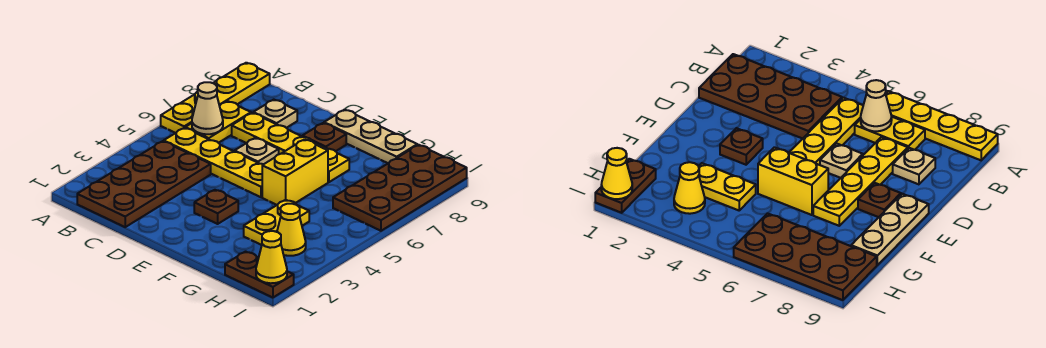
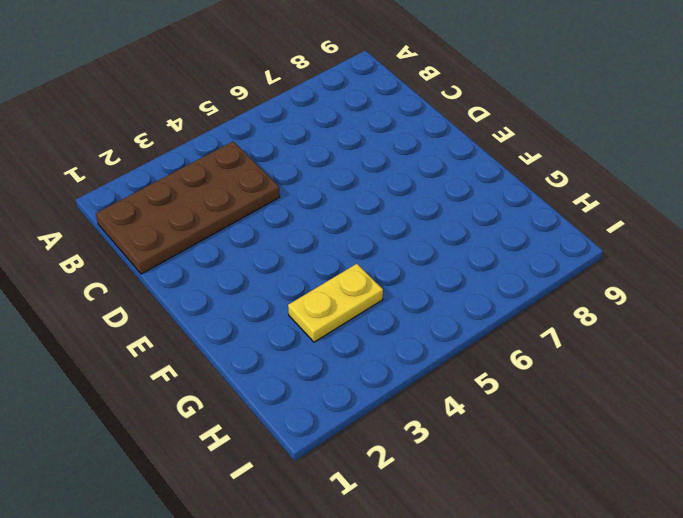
none -> yellow plate A6:A9 level 1
none -> yellow plate B5:E5 level 1
none -> yellow plate B6:B7 level 1

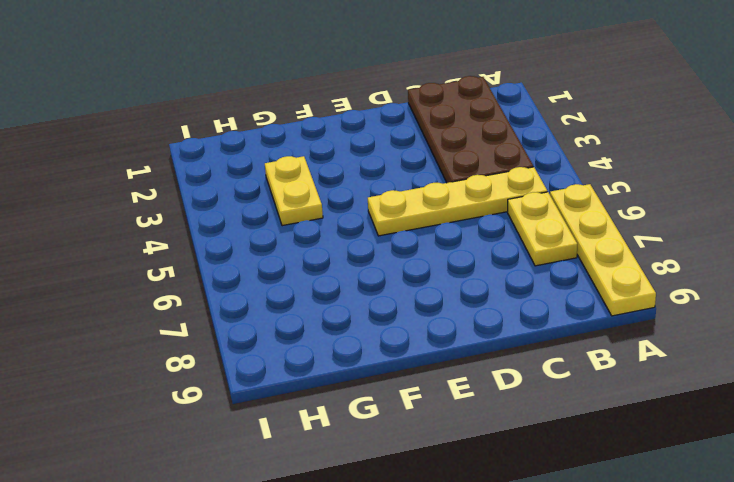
none -> yellow plate C7:F7 level 1
none -> tan plate C8 level 1
none -> tan plate D6 level 1

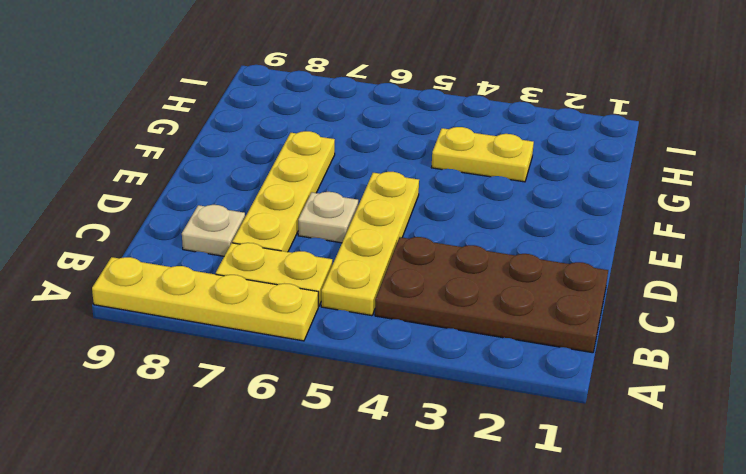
none -> brown plate E3 level 1
none -> brown plate E8 level 1
none -> tan plate E9:G9 level 1

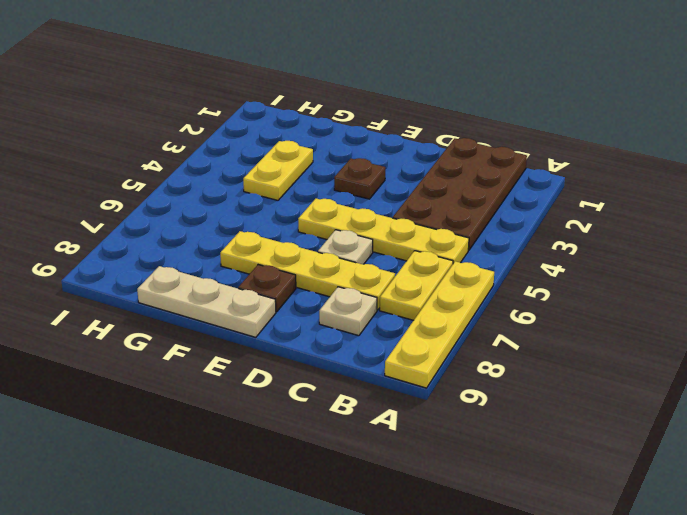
none -> yellow brick F5:F6 level 1
none -> brown plate H1:I1 level 1
none -> yellow cone H3 level 1

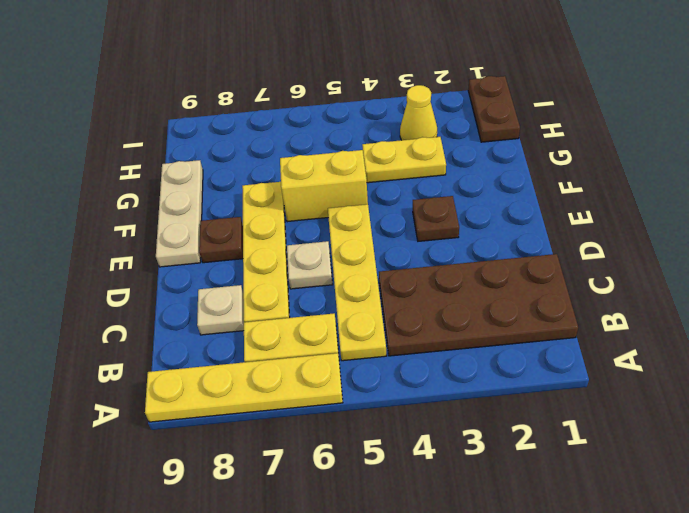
none -> brown plate H6:I9 level 1
none -> tan cone B6 level 2
none -> yellow cone I1 level 2

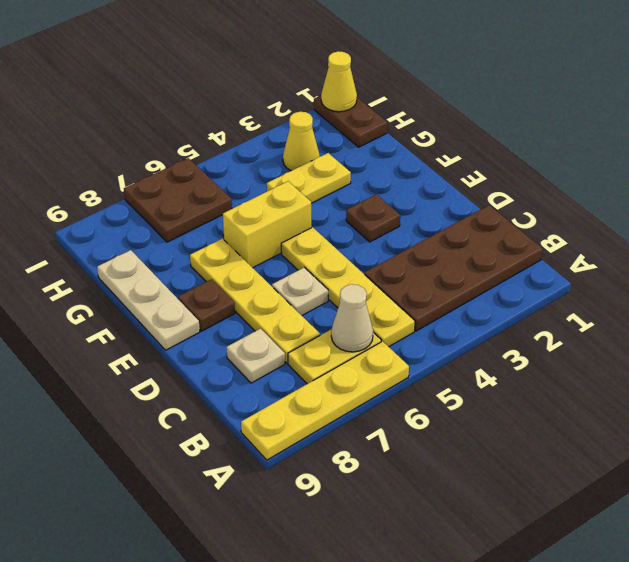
brown plate H6:I7 level 1 -> brown plate H6:I9 level 1

